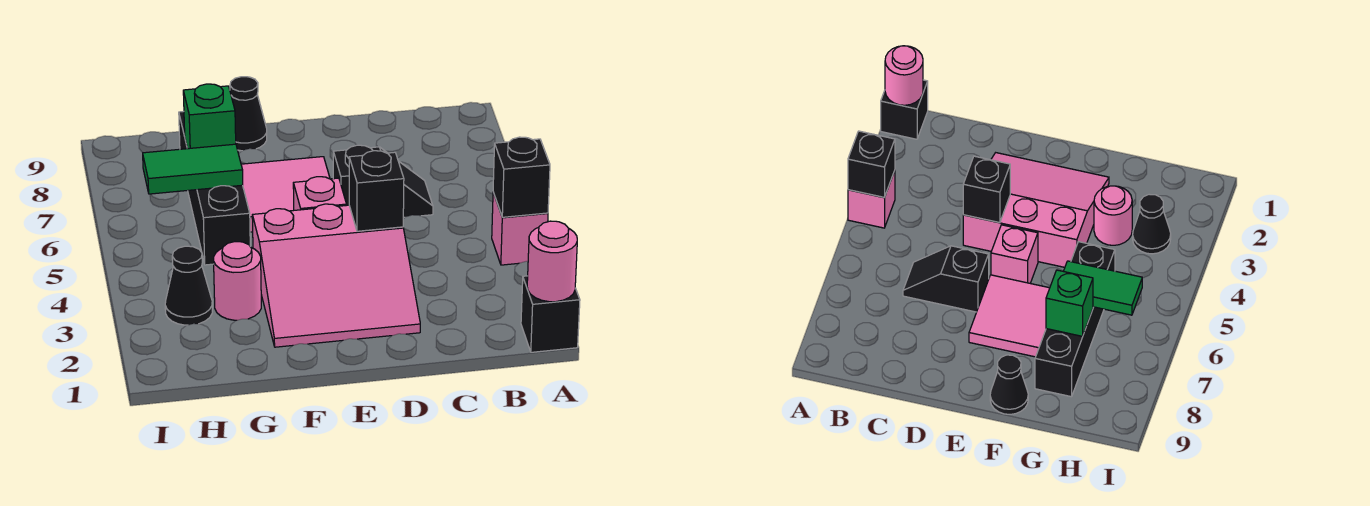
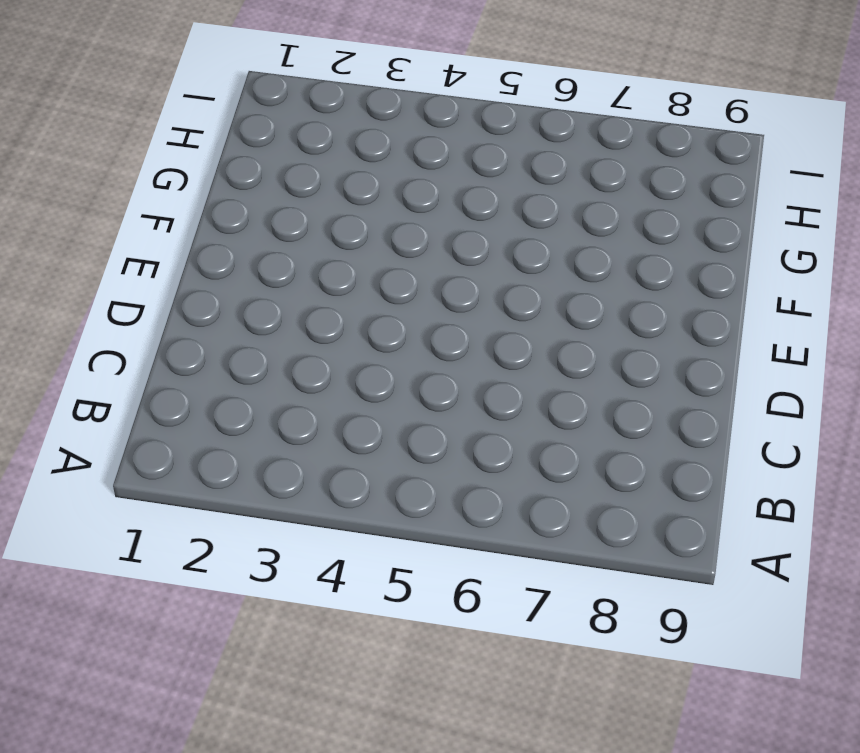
none -> black brick A1 level 1
none -> pink brick A4 level 1
none -> black slope C6:D6 level 1 top D

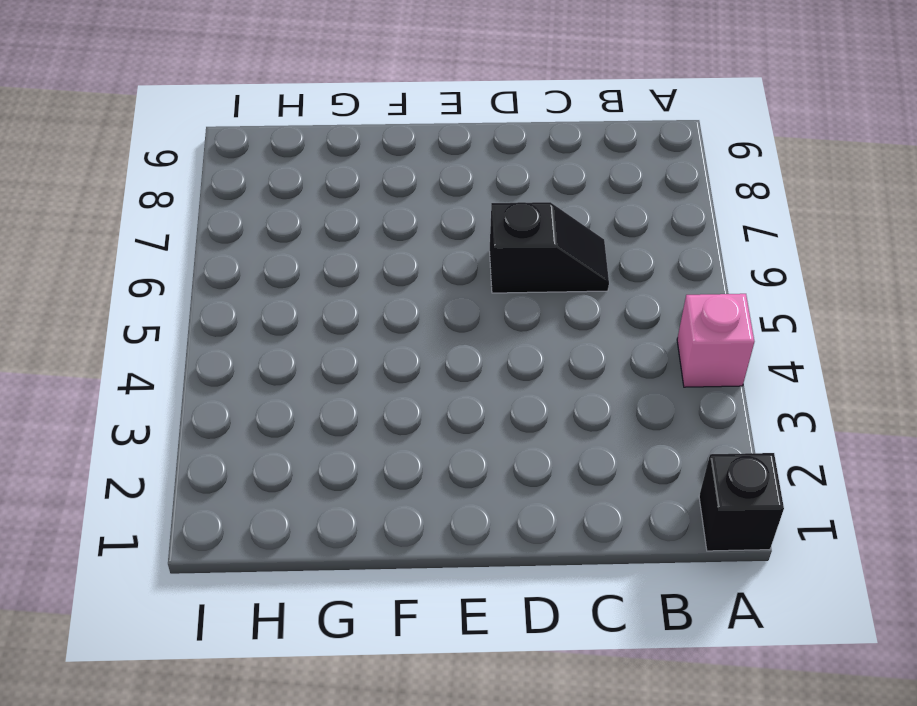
none -> pink slope D2:F4 level 1 top 4
none -> pink brick E5 level 1
none -> pink tile E6:F7 level 1

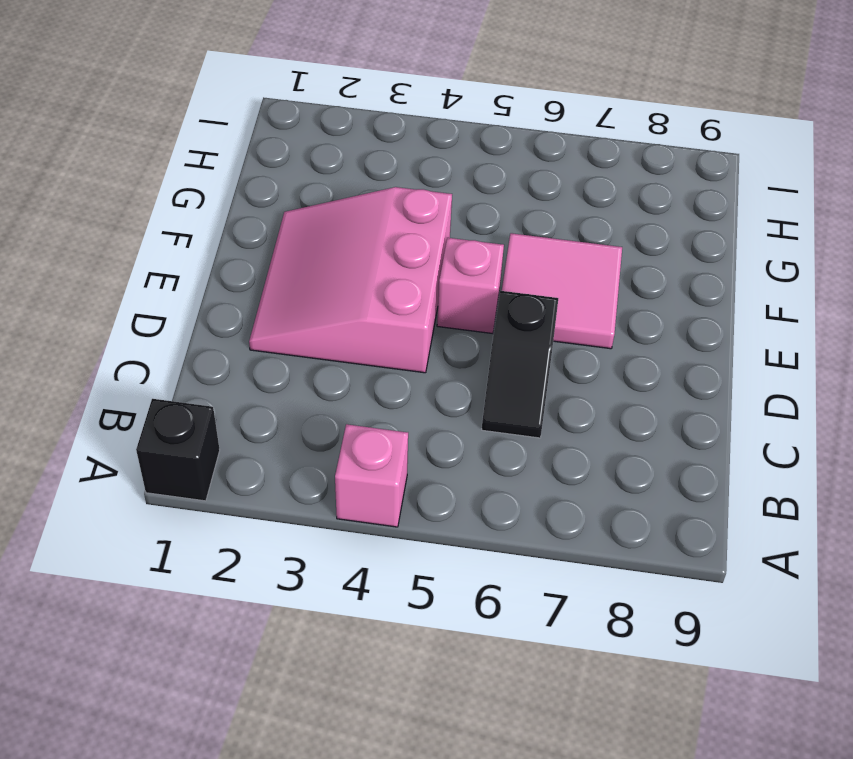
none -> black cone F9 level 1
none -> pink round brick G3 level 1
none -> black brick G5:G8 level 1

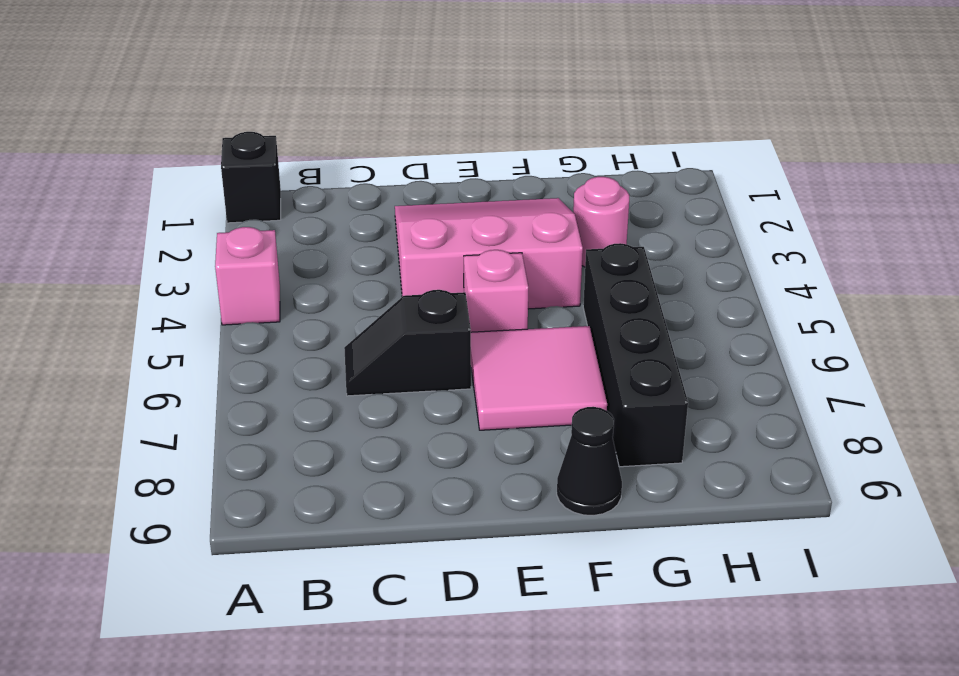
none -> black cone H3 level 1
none -> pink round brick A1 level 2
none -> black brick A4 level 2

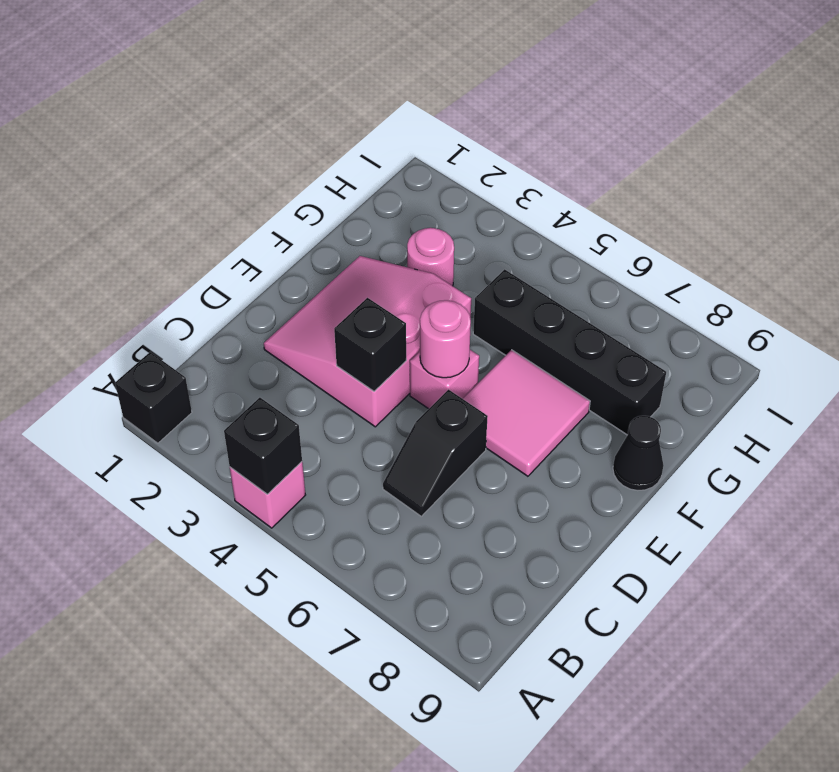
pink round brick E5 level 2 -> pink round brick A1 level 2
none -> black cone H3 level 1
none -> green tile G6:H6 level 2
none -> green brick G7 level 2

